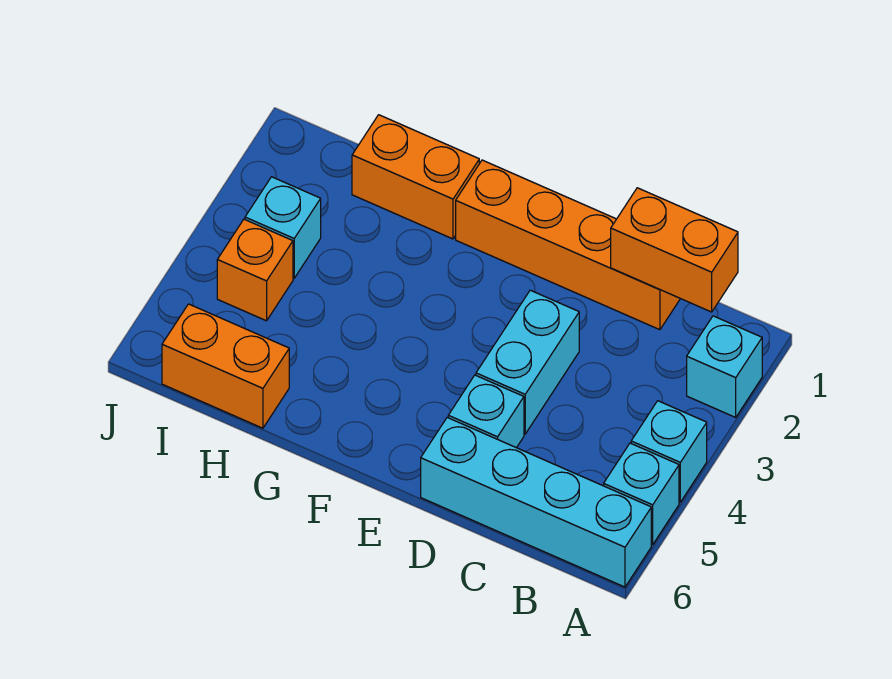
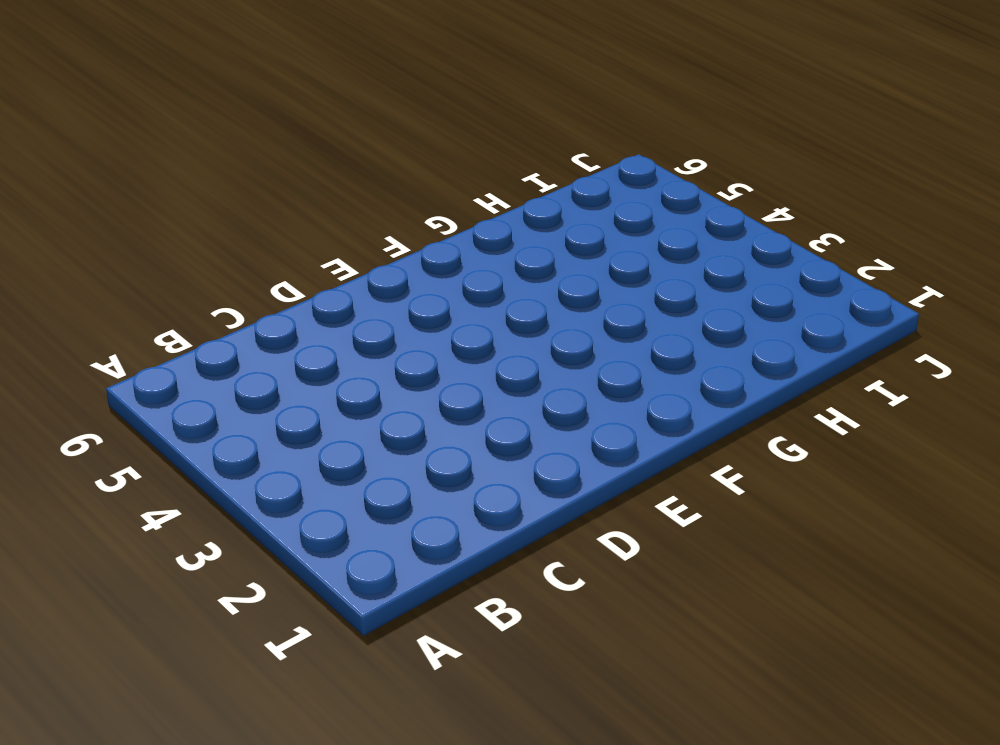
none -> cyan brick A2 level 1
none -> cyan brick A4 level 1
none -> cyan brick A5 level 1

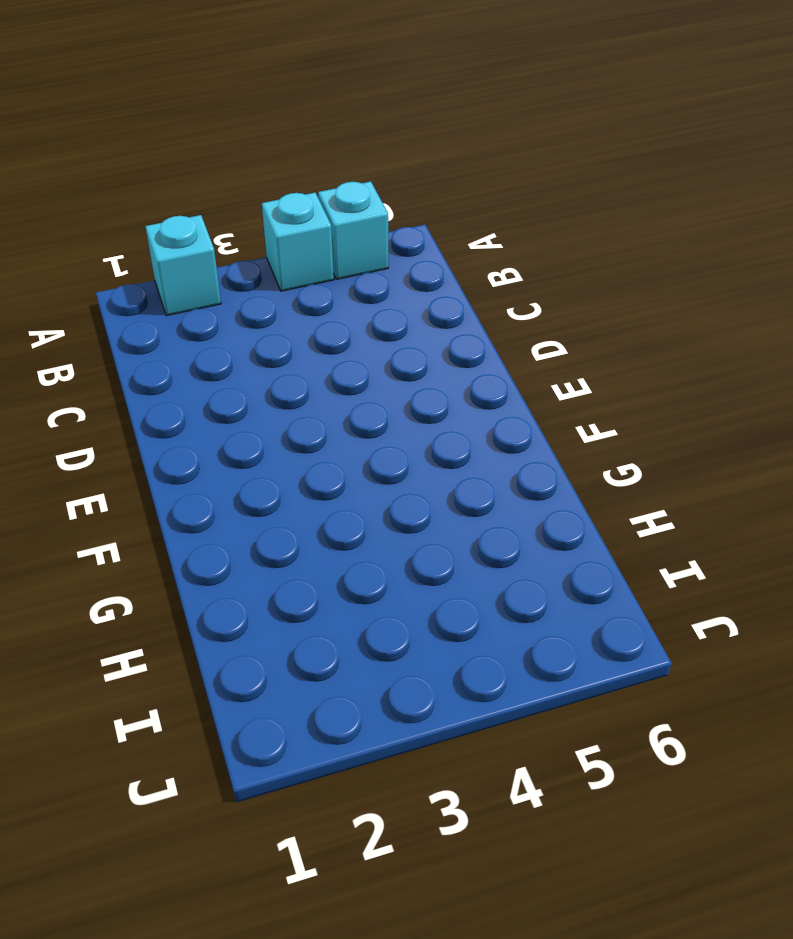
none -> cyan brick A6:D6 level 1
none -> orange brick C1:F1 level 1
none -> cyan brick D3:D4 level 1

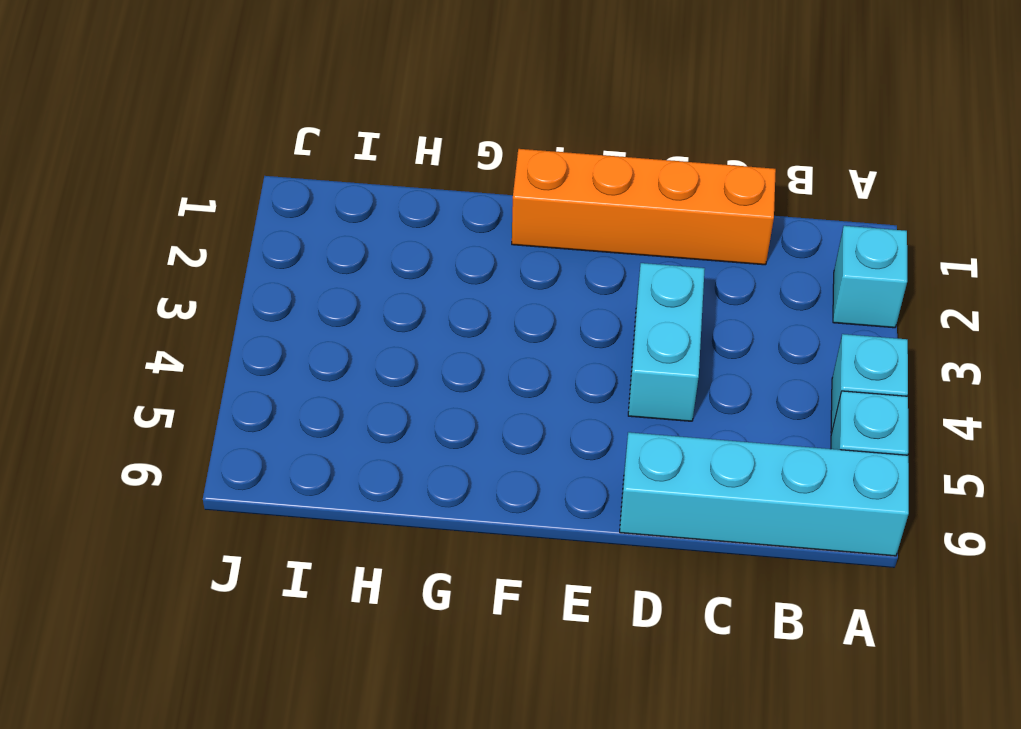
none -> cyan brick D5 level 1
none -> orange brick G1:H1 level 1
none -> orange brick H6:I6 level 1

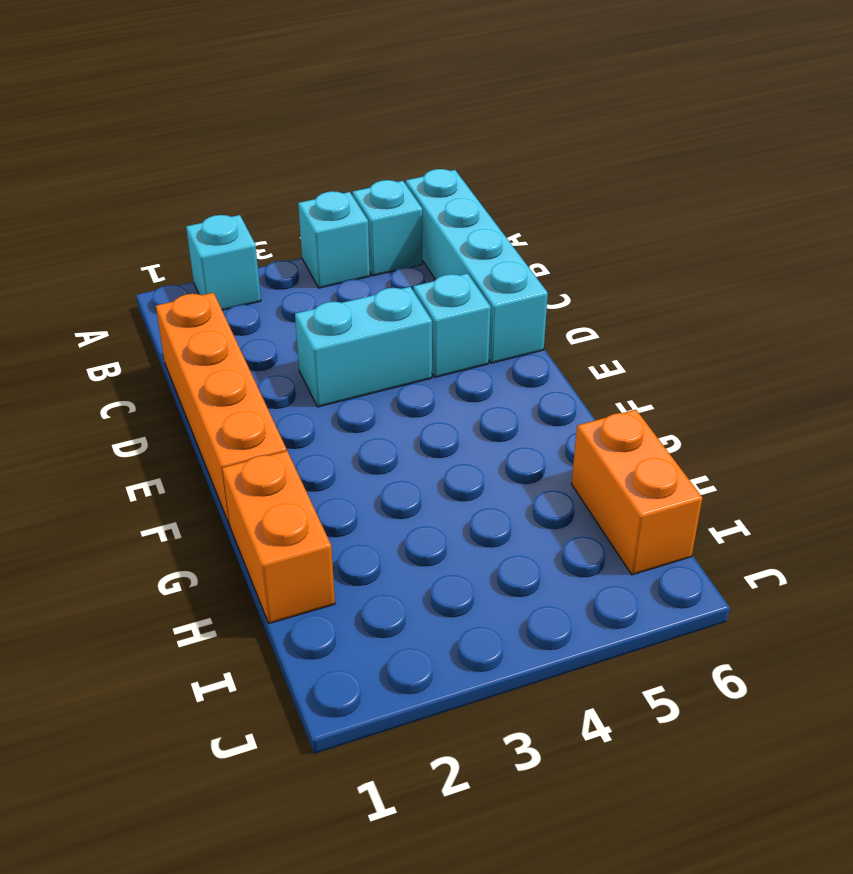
none -> cyan brick I3 level 1
none -> orange brick I4 level 1
none -> orange brick B1:C1 level 2

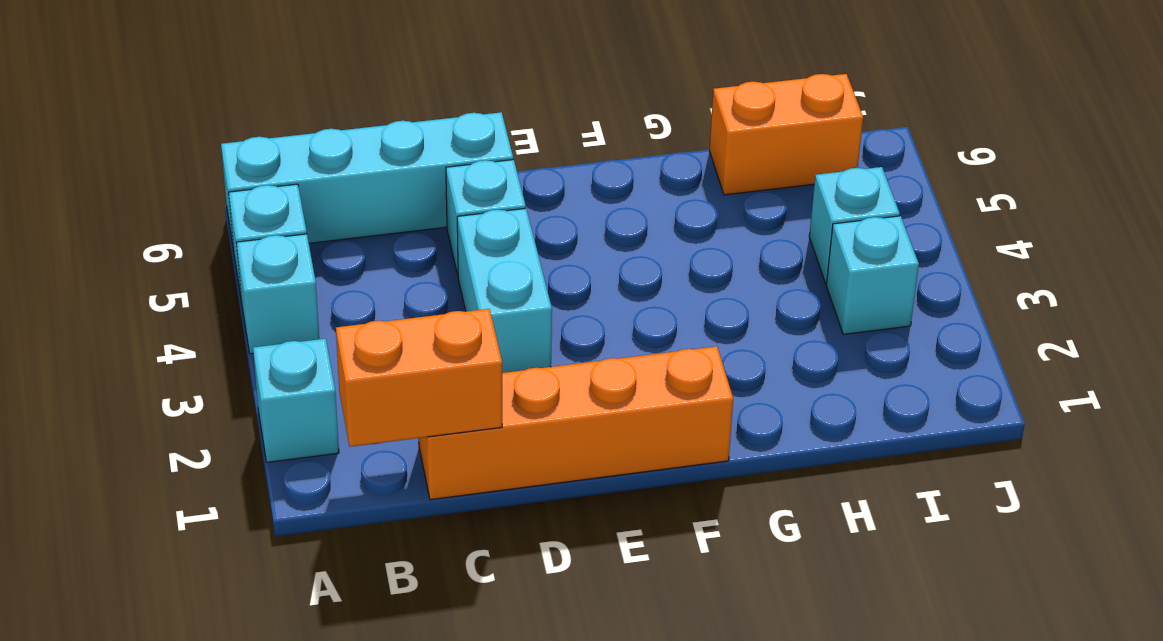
cyan brick I4 level 1 -> orange brick I4 level 1
none -> orange brick G1:H1 level 1

